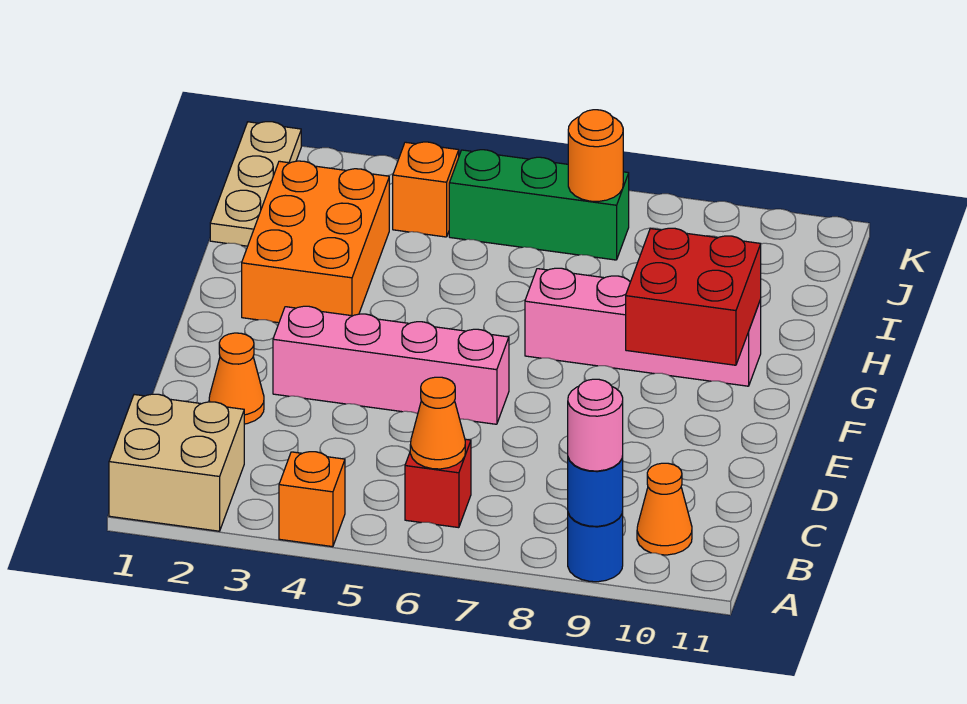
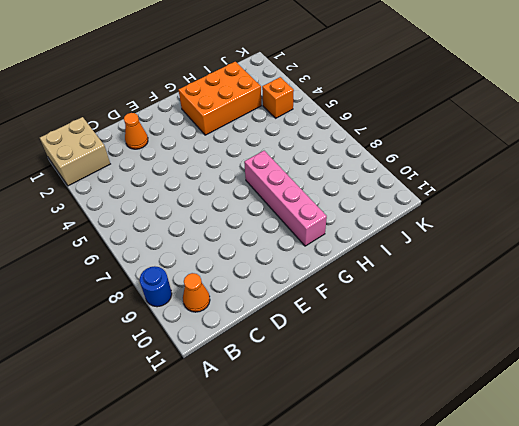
none -> orange brick A4 level 1
none -> red brick B6 level 1
none -> pink brick E3:E6 level 1

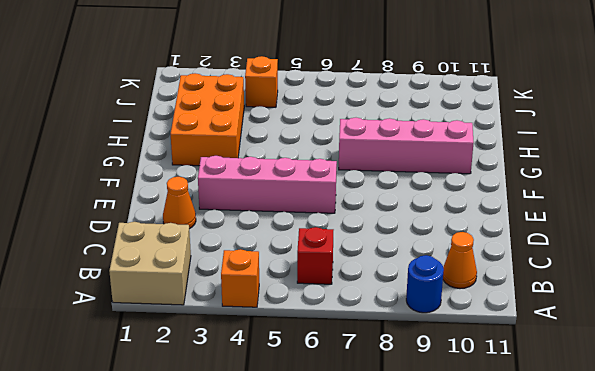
none -> tan plate I1:K1 level 1
none -> green brick J5:J7 level 1
none -> blue round brick A9 level 2

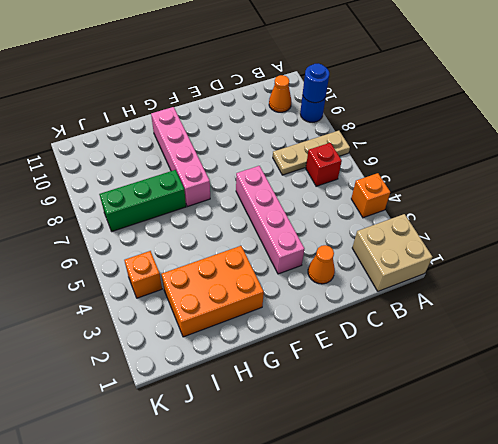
tan plate A7:C7 level 1 -> tan plate I1:K1 level 1
green brick H7:J7 level 1 -> green brick J5:J7 level 1
none -> orange cone B6 level 2
none -> red brick F9:G10 level 2
none -> orange round brick J7 level 2

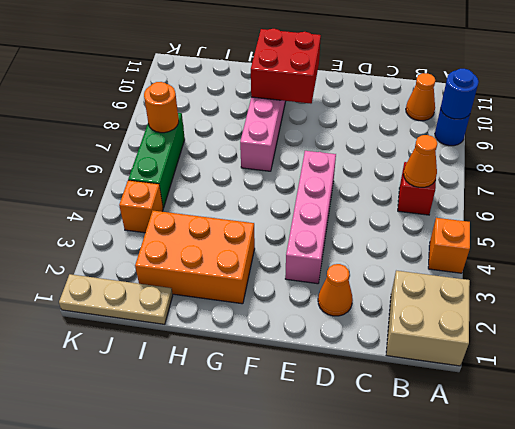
none -> pink round brick A9 level 3

